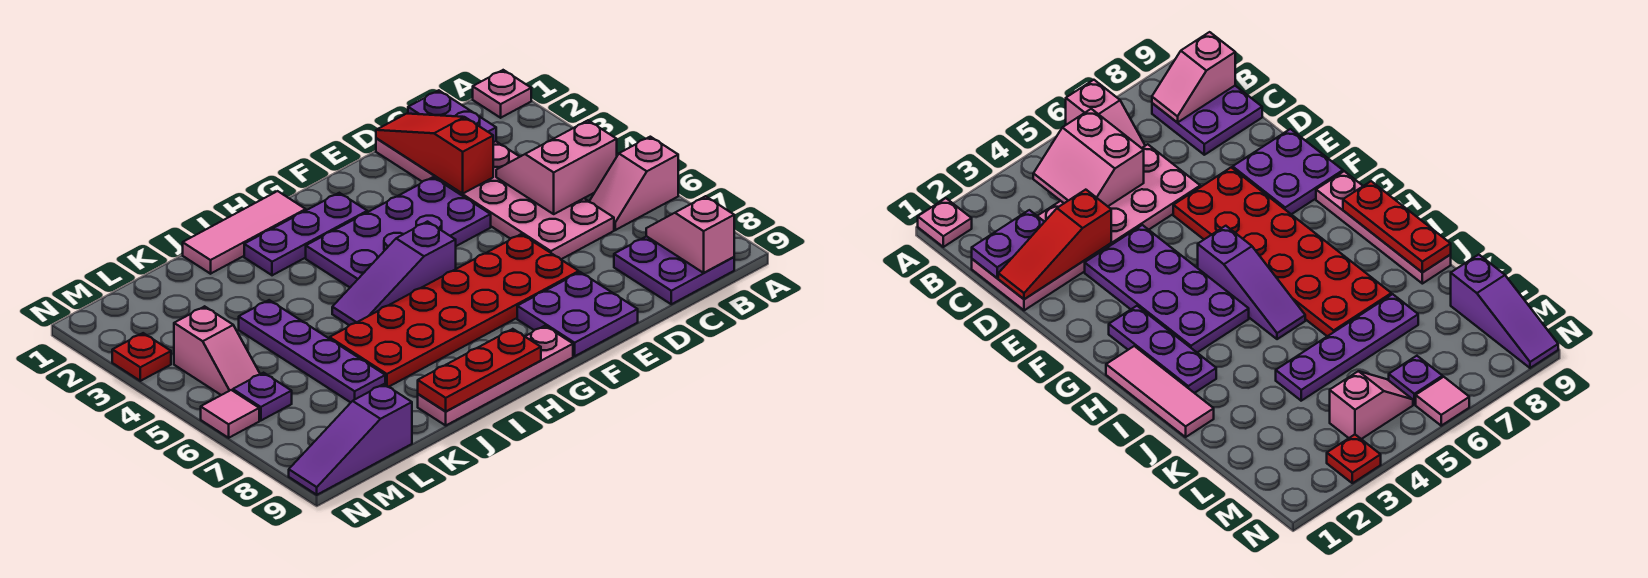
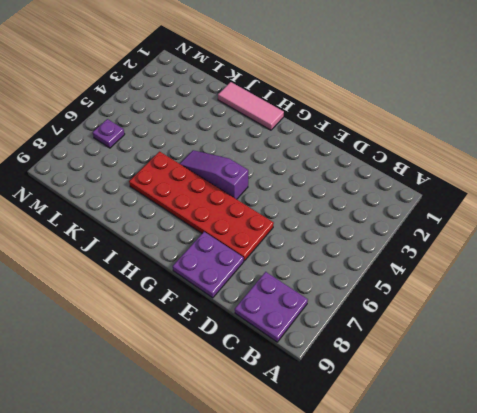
none -> pink plate A1 level 1
none -> pink slope A6:B6 level 1 top A
none -> pink plate C1:D6 level 1

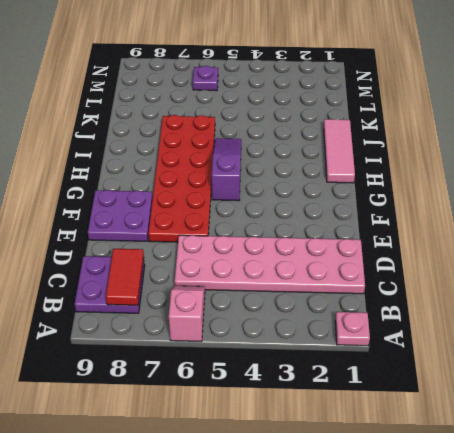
red tile B8:C8 level 2 -> pink slope B8:B9 level 2 top 9
none -> purple plate E3:H4 level 1
none -> purple plate G2:I2 level 1
none -> pink plate G9:J9 level 1

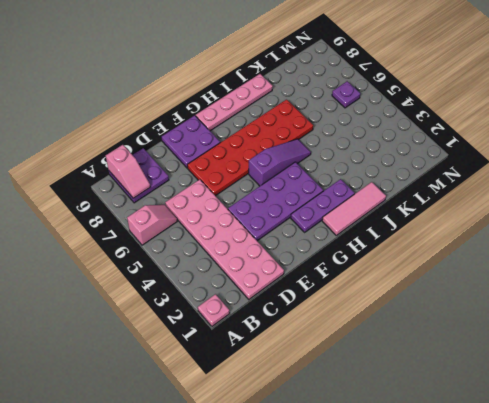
none -> purple plate K4:K7 level 1
none -> purple slope L9:N9 level 1 top L
none -> pink slope M4:M5 level 1 top 4

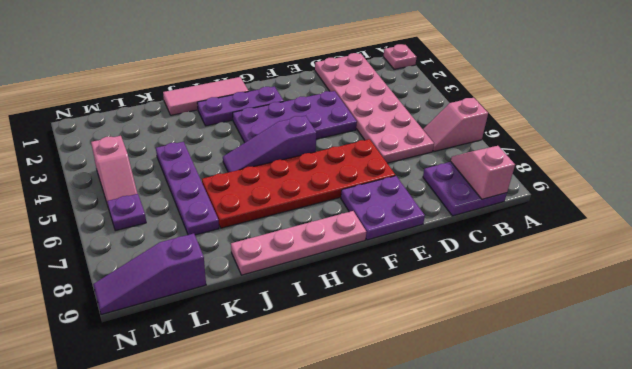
none -> red plate N3 level 1
none -> pink tile N6 level 1
none -> pink slope B4:C5 level 2 top 5

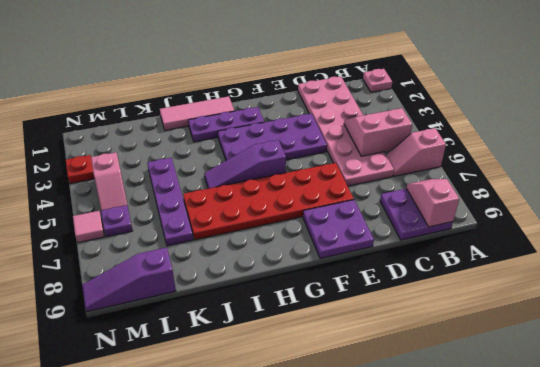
none -> pink plate G9:J9 level 1
none -> purple plate C1:C2 level 2
none -> red slope D1:D3 level 2 top 3

